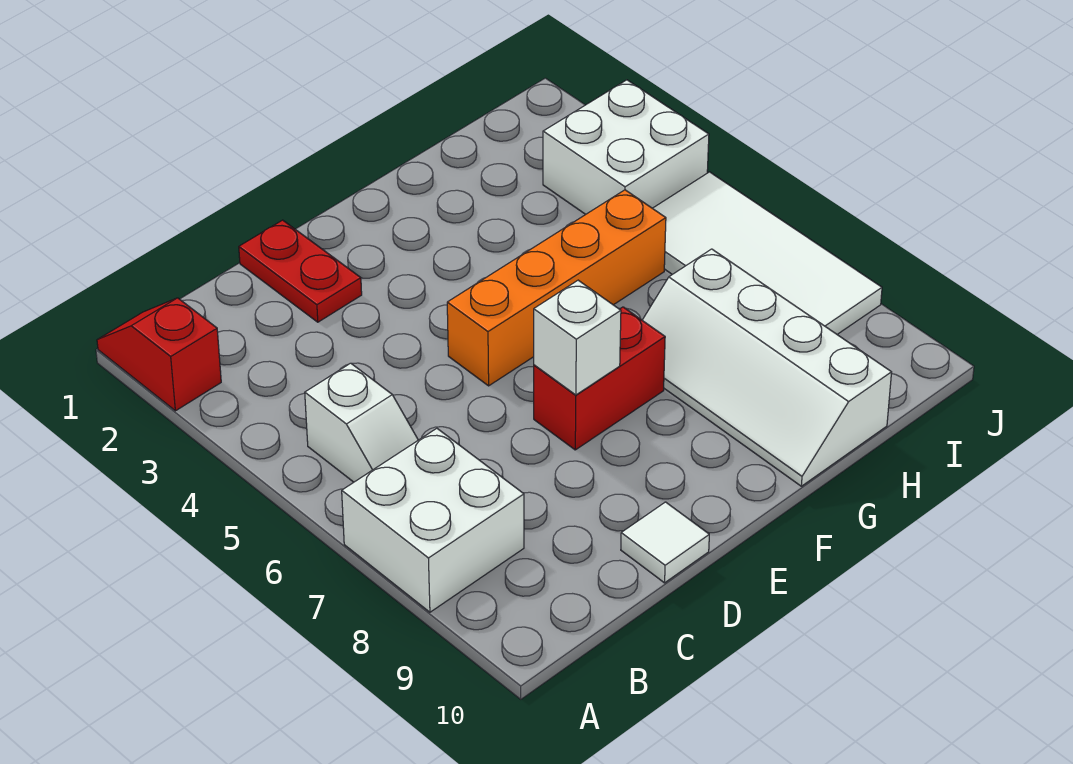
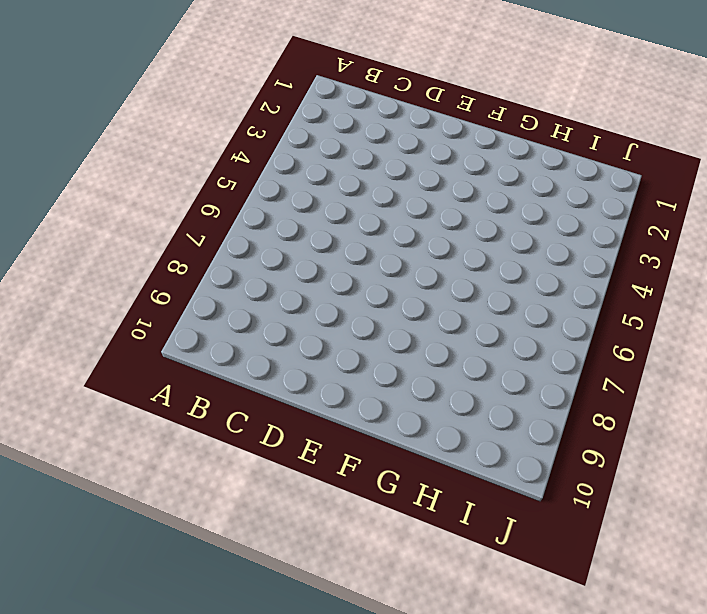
none -> red slope A1:A2 level 1 top 2
none -> white brick A7:B8 level 1

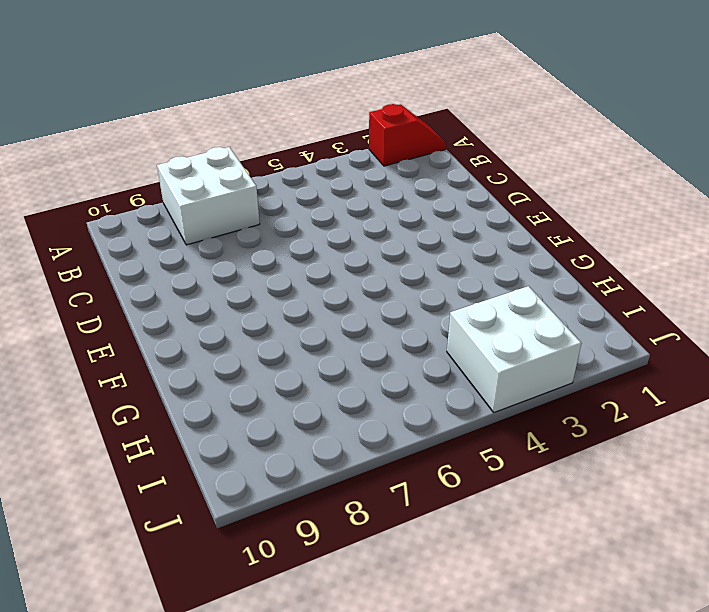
none -> white slope B5:B6 level 1 top 5
none -> red plate D1:D2 level 1

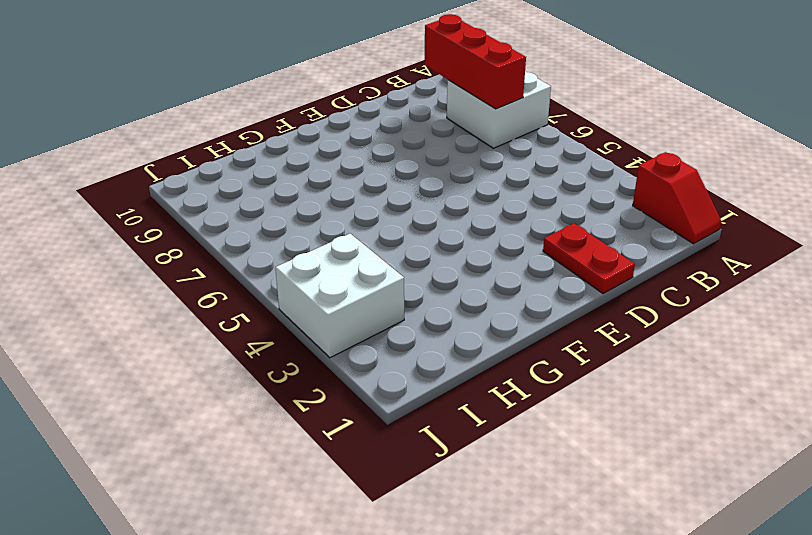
red brick B7:B9 level 2 -> none
none -> white slope B5:B6 level 1 top 5
none -> white tile D10 level 1

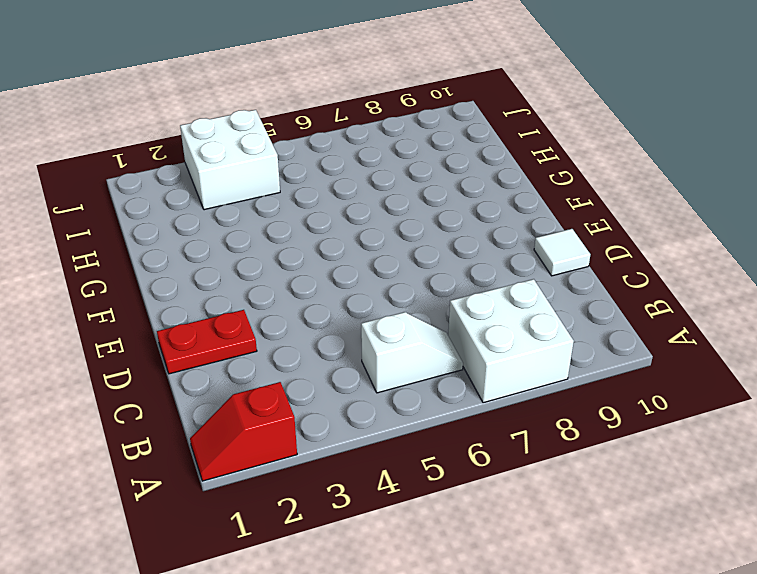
none -> orange brick E5:H5 level 1
none -> red brick E7:F7 level 1

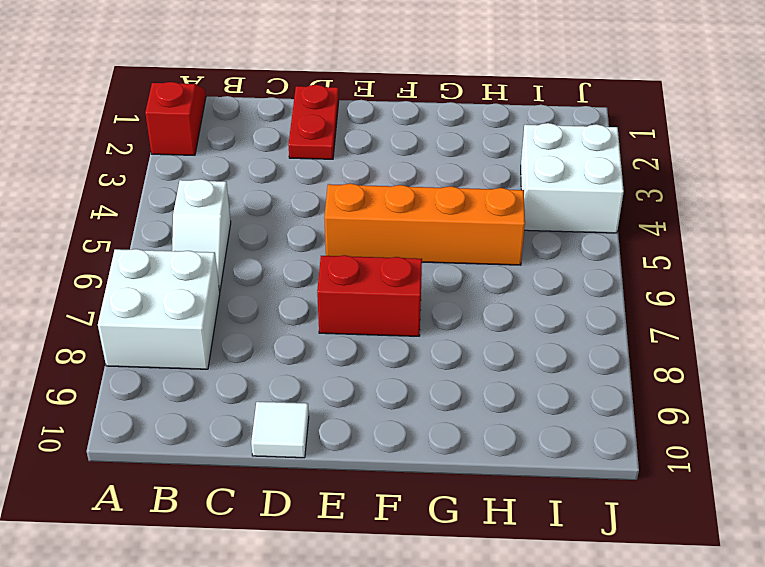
none -> white slope G7:H10 level 1 top H
none -> white tile I5:J8 level 1

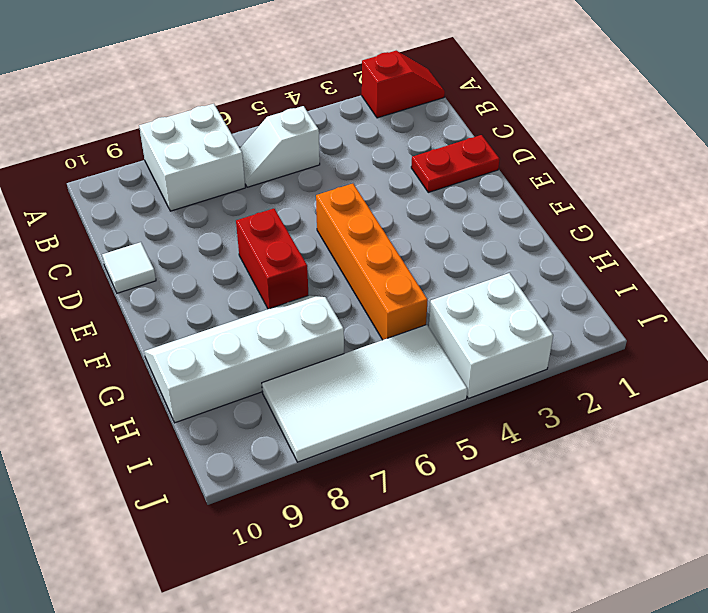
none -> white brick E7 level 2

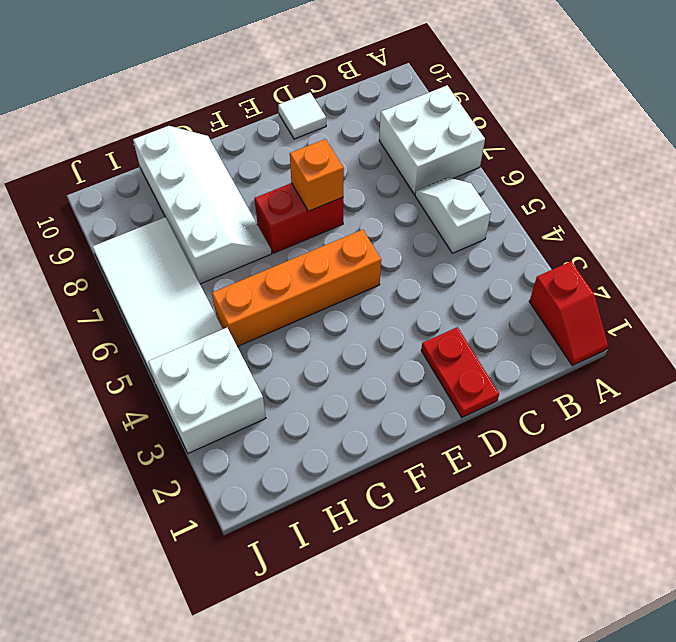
orange brick E7 level 2 -> white brick E7 level 2

